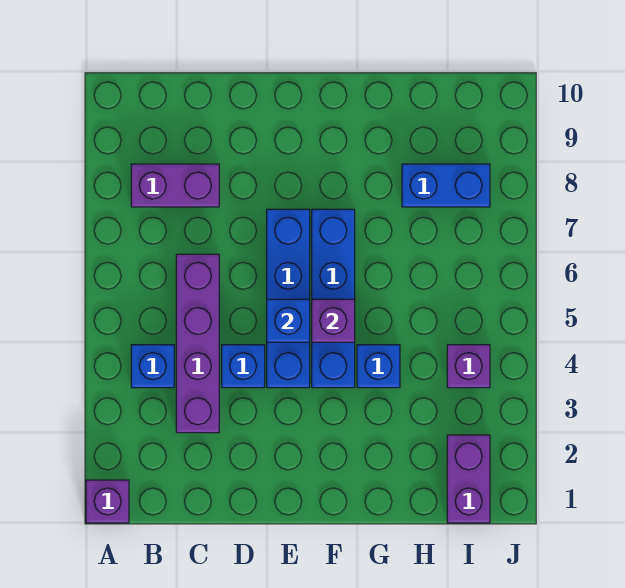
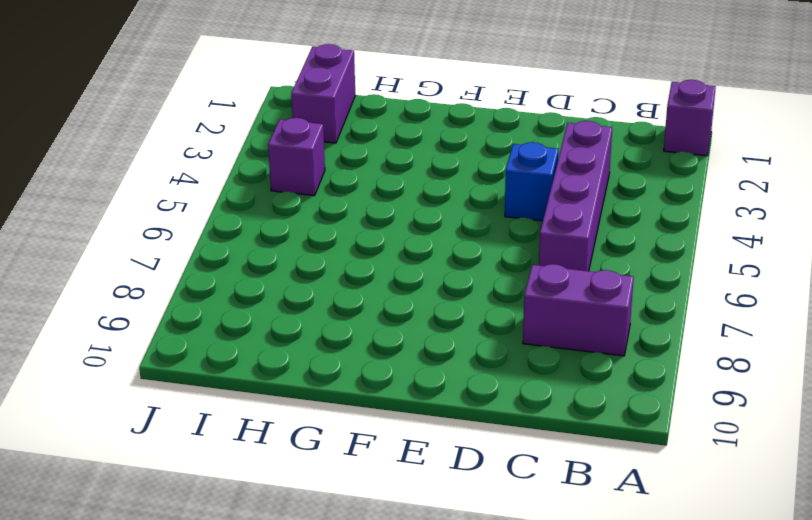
none -> blue brick B4 level 1
none -> blue brick E4:E7 level 1
none -> blue brick F4:F7 level 1

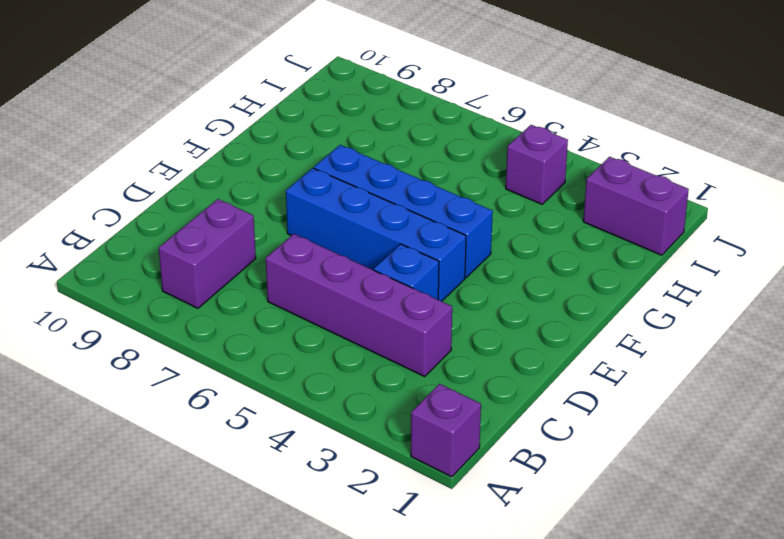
none -> blue brick B4 level 1
none -> blue brick G4 level 1
none -> blue brick H8:I8 level 1

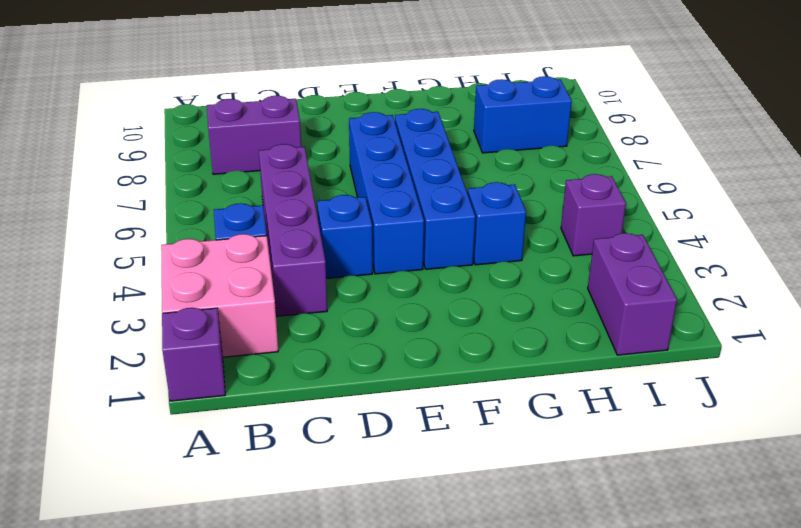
pink brick A2:B3 level 1 -> none
none -> blue brick E5 level 2
none -> purple brick F5 level 2

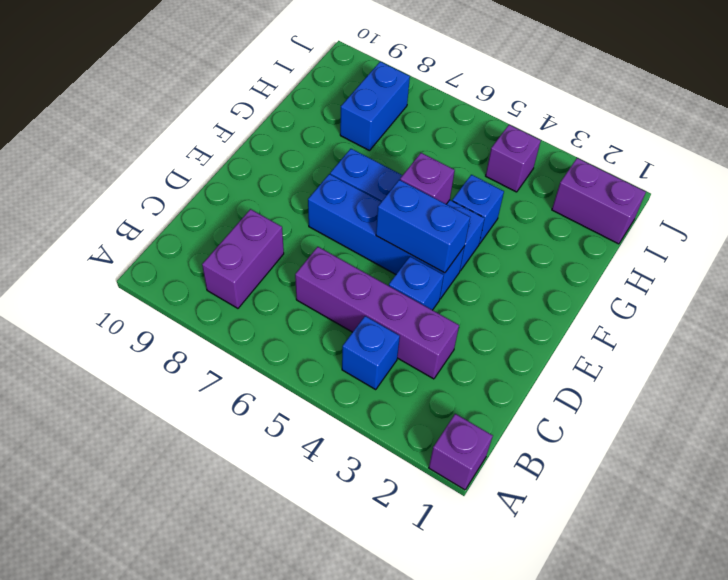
blue brick E4:E5 level 2 -> blue brick E5 level 2

